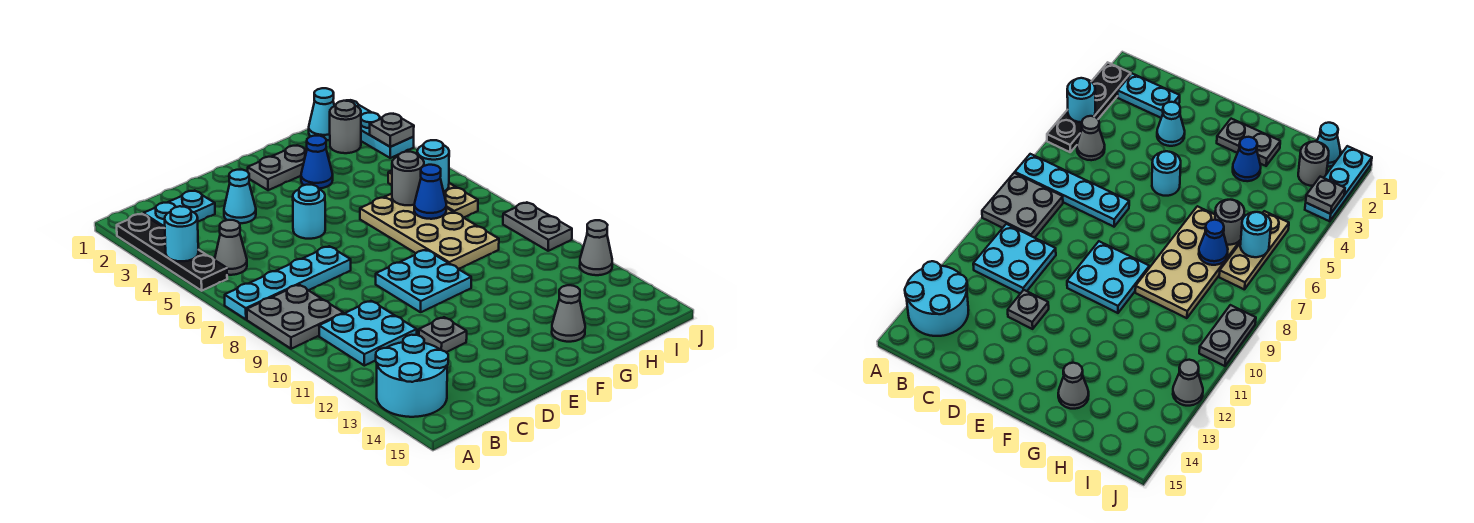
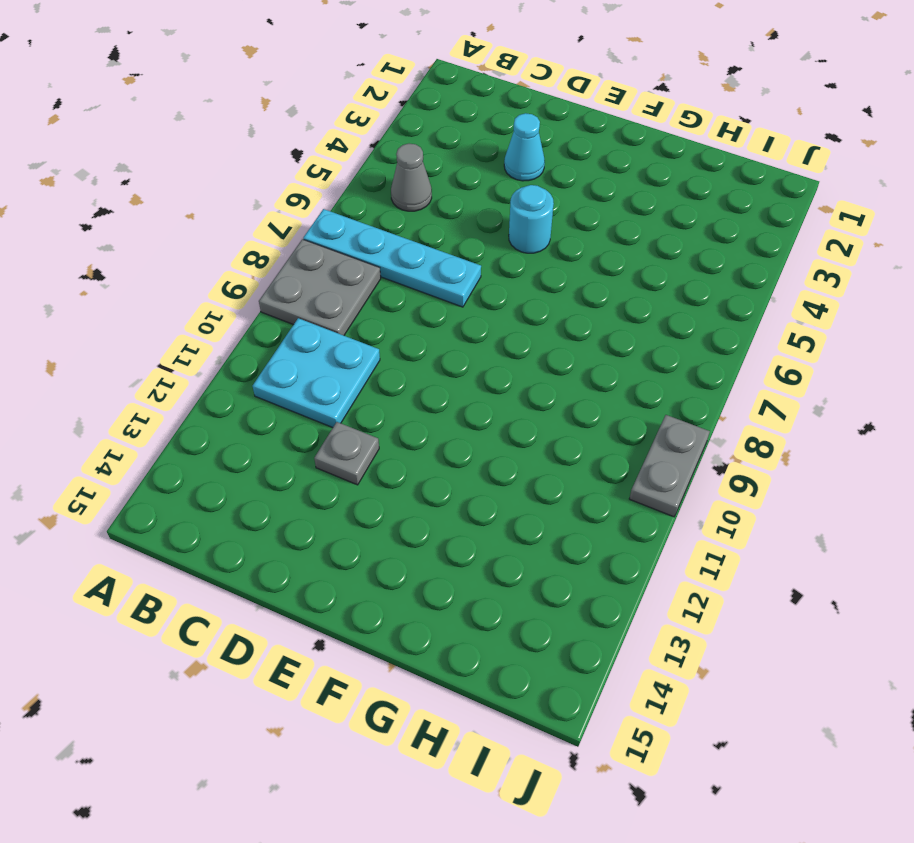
none -> black plate A2:A5 level 1
none -> cyan round brick A13:B14 level 1
none -> cyan plate B2:C2 level 1

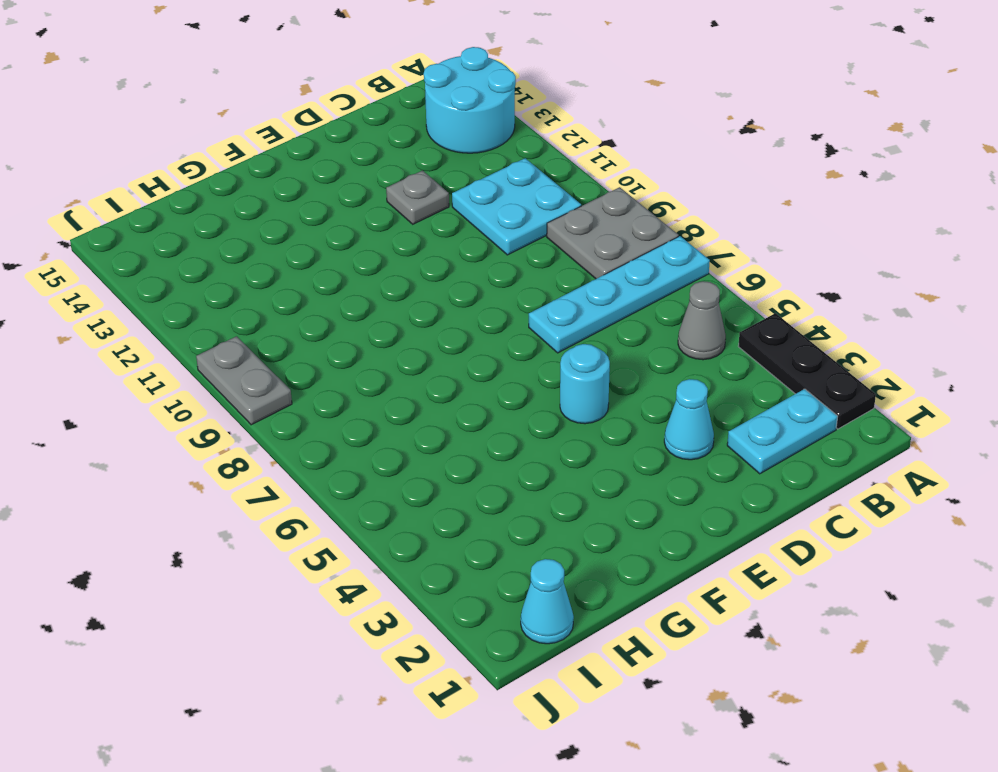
black plate A2:A4 level 1 -> black plate A2:A5 level 1
none -> cyan plate E9:F10 level 1
none -> grey plate F2:G2 level 1
none -> blue cone G3 level 1

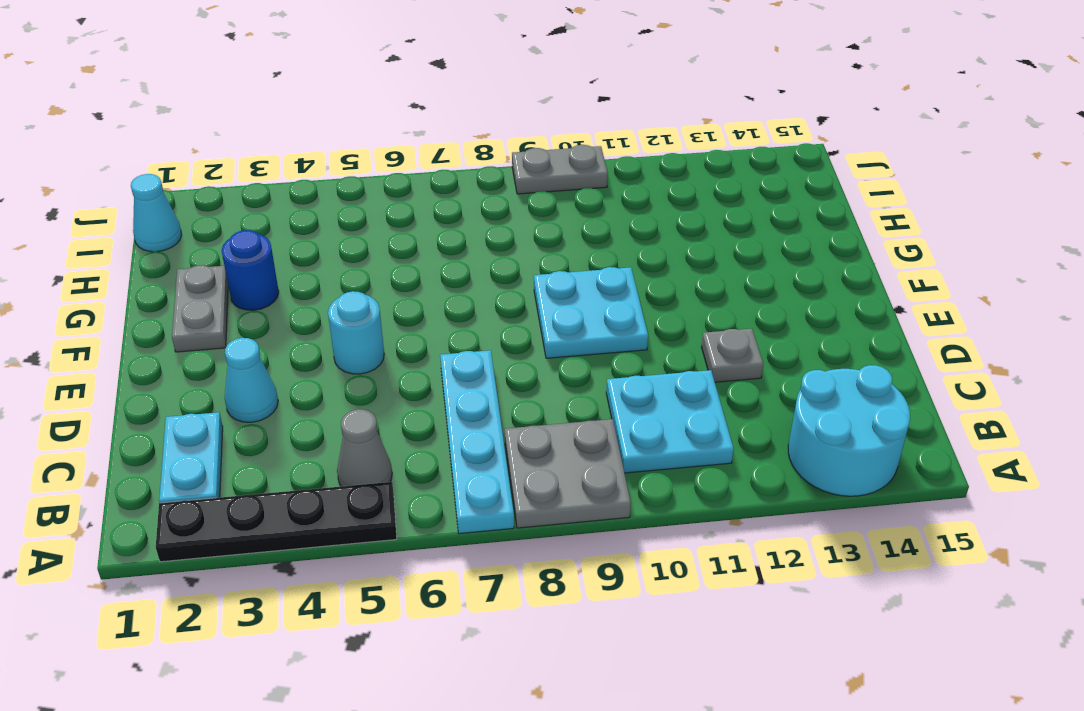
blue round brick G3 level 1 -> blue cone G3 level 1
none -> tan plate G6:H9 level 1
none -> grey cone G14 level 1
none -> grey round brick I2 level 1

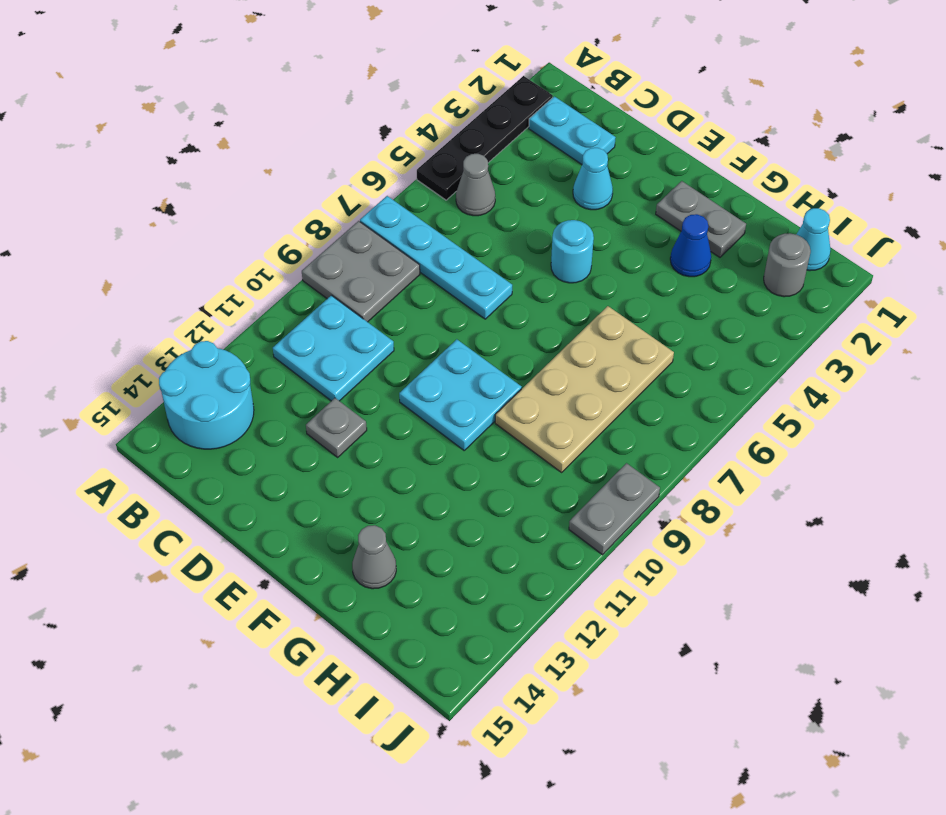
none -> tan plate I5:I7 level 1
none -> cyan plate J1:J3 level 1
none -> grey cone J12 level 1

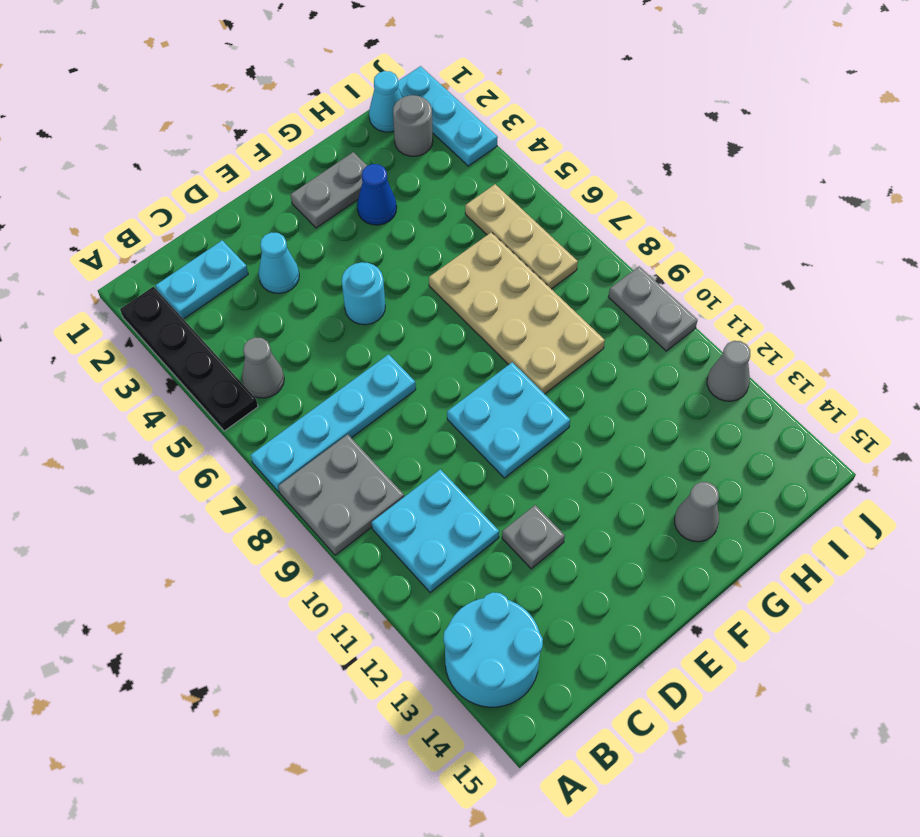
none -> cyan round brick A4 level 2
none -> grey round brick H6 level 2
none -> blue cone H7 level 2

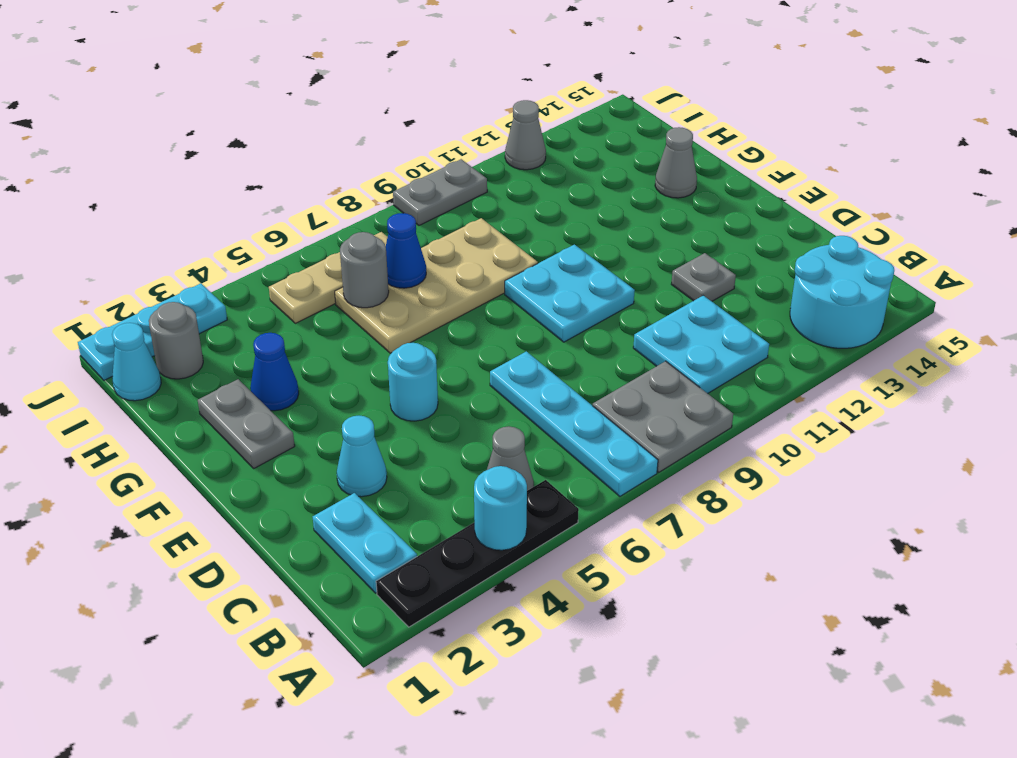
none -> cyan round brick I6 level 2
none -> grey plate J3 level 2

